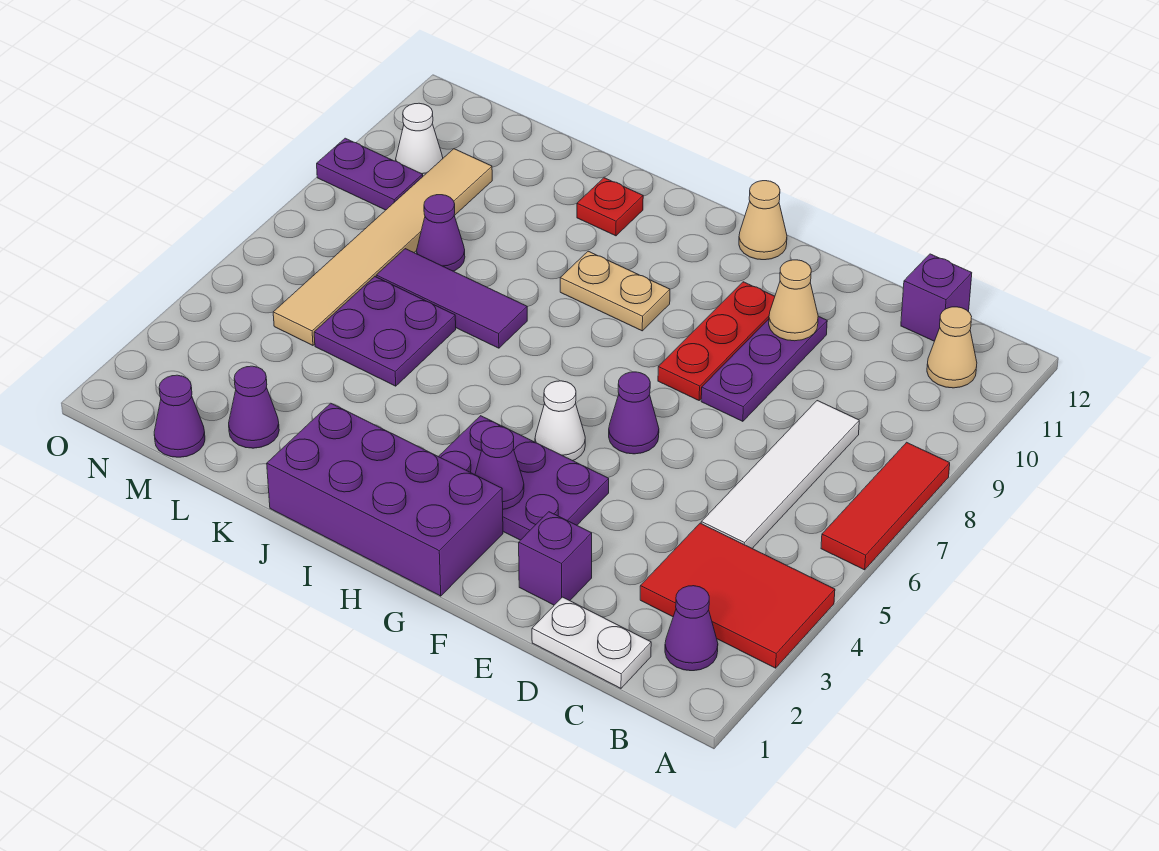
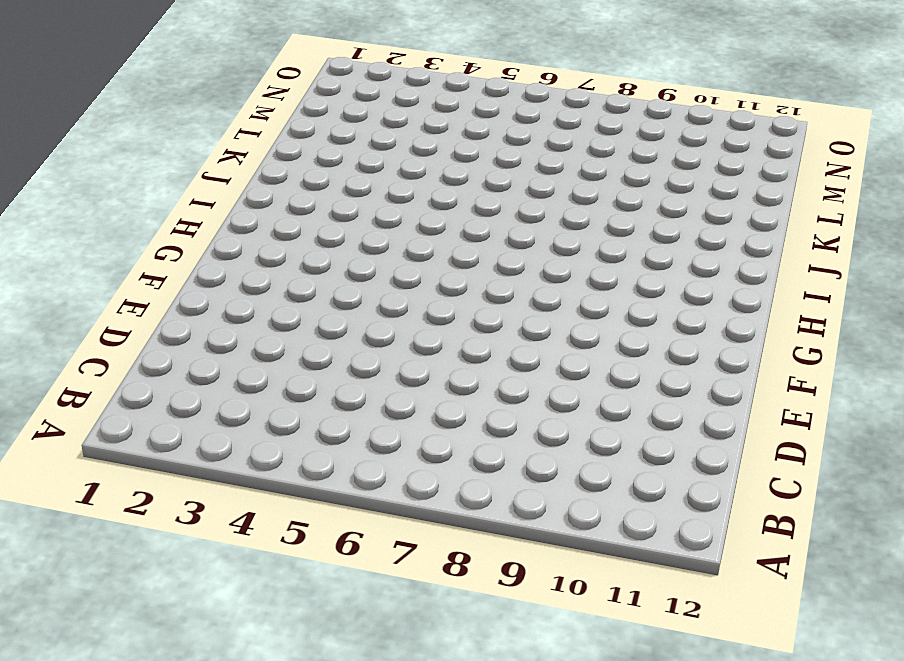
none -> red tile A3:C4 level 1
none -> red tile A6:A8 level 1
none -> purple cone B2 level 1

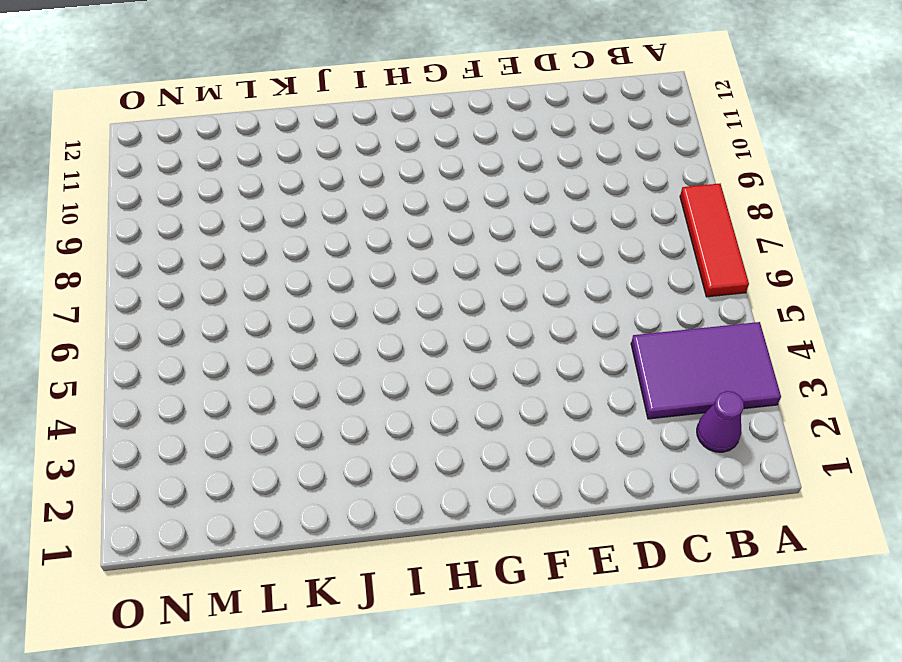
purple tile A3:C4 level 1 -> red tile A3:C4 level 1
none -> tan cone B11 level 1
none -> white plate C1:D1 level 1
none -> white tile C5:C8 level 1

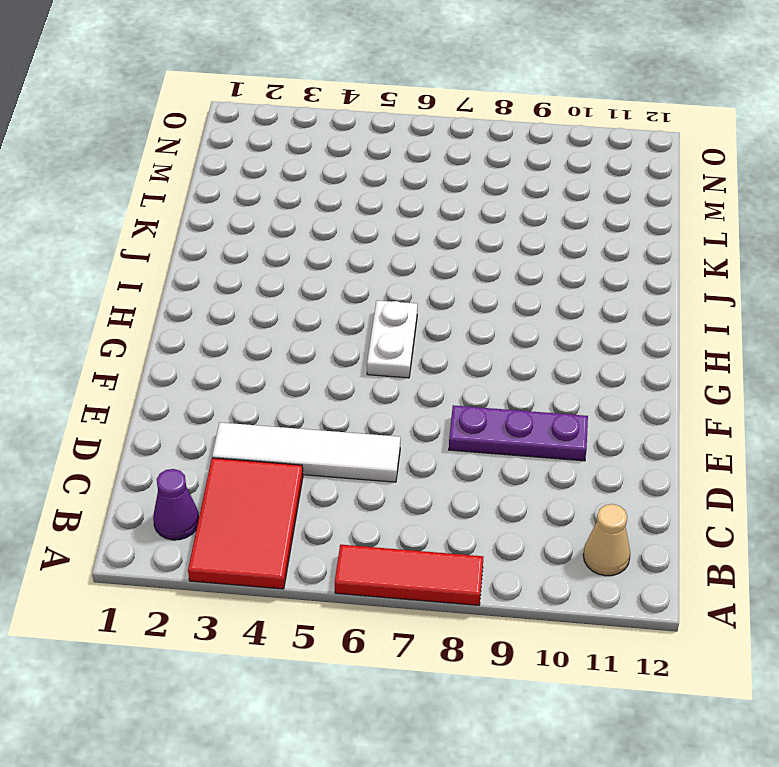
white tile D3:D6 level 1 -> white tile C5:C8 level 1
white plate G6:H6 level 1 -> white plate C1:D1 level 1
none -> purple brick C12 level 1
none -> purple brick E2 level 1
none -> purple plate F3:H4 level 1

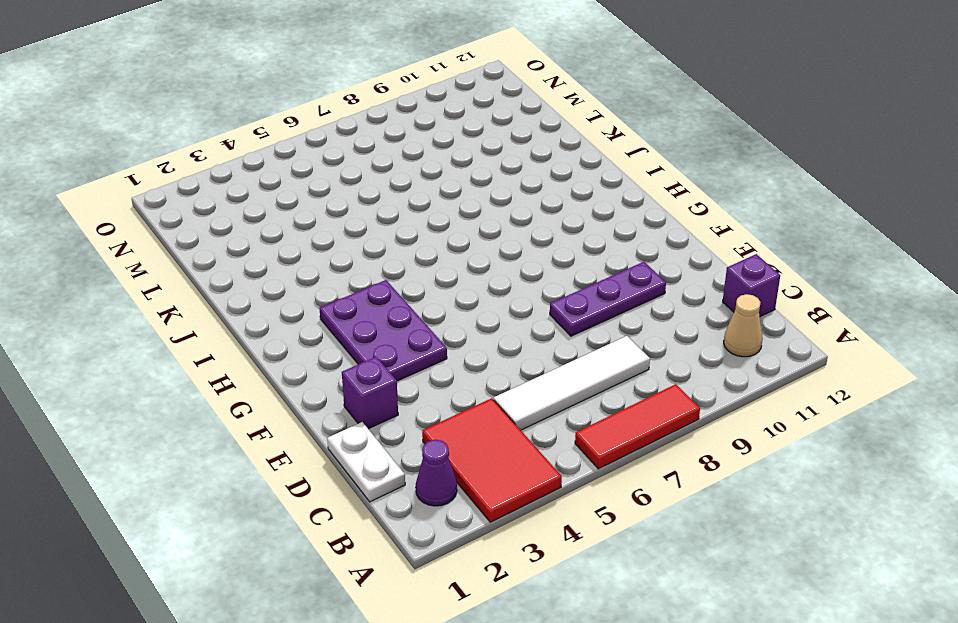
none -> purple cone F6 level 1
none -> red plate F8:F10 level 1
none -> purple brick G1:J2 level 1

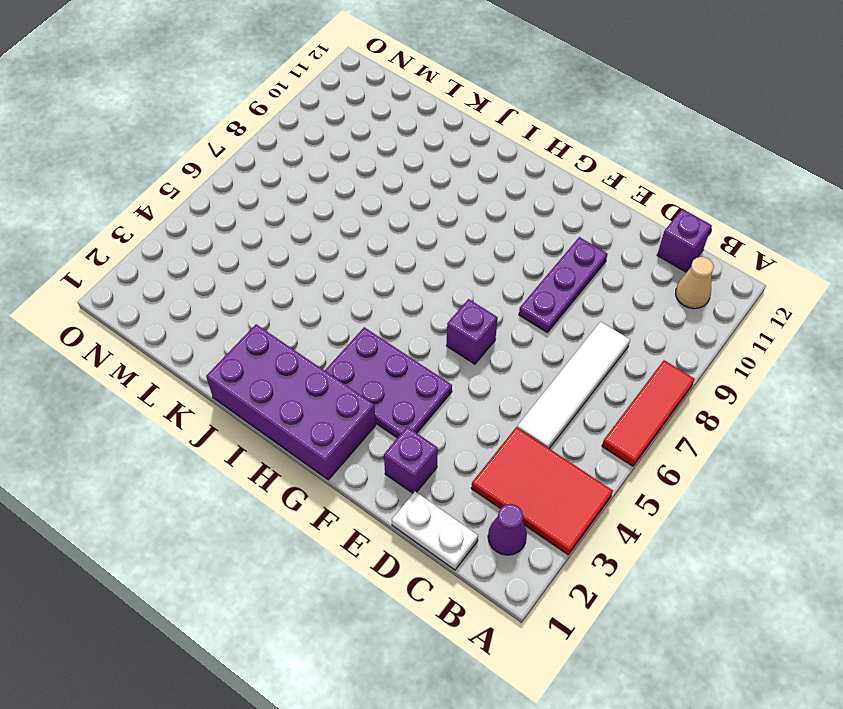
purple brick F6 level 1 -> purple cone F6 level 1
none -> red plate F8:F10 level 1
none -> white cone G5 level 1
none -> tan cone G12 level 1

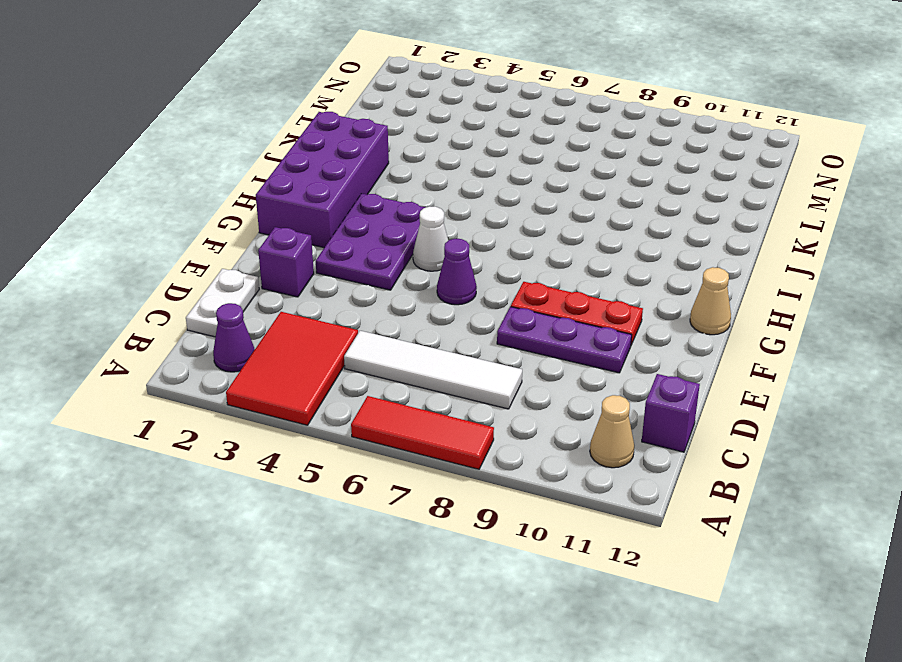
none -> tan plate H9:I9 level 1
none -> purple tile J7:L7 level 1
none -> red plate J11 level 1

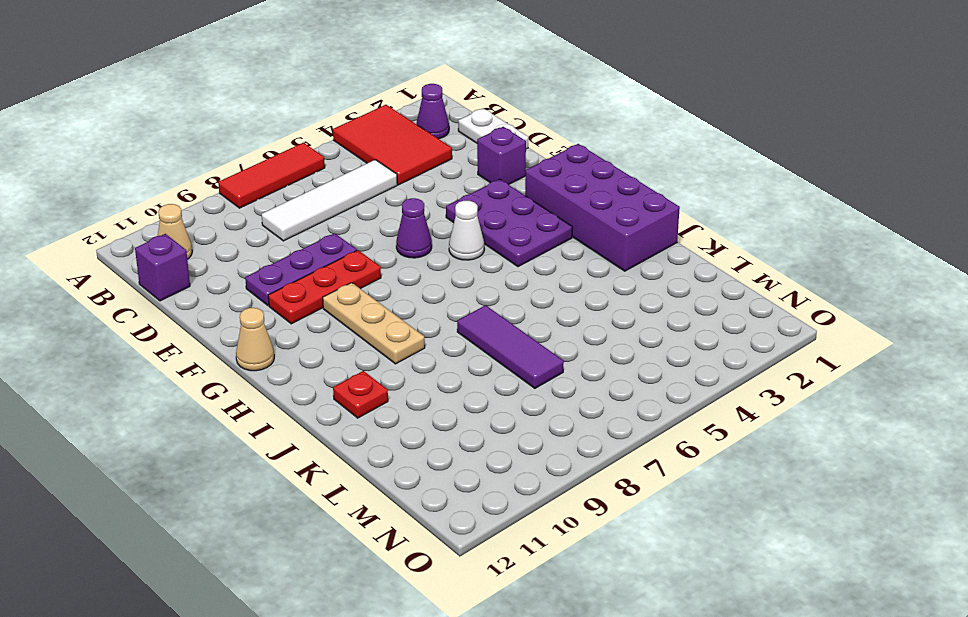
tan plate G9:I9 level 1 -> tan plate H9:I9 level 1
none -> purple plate K5:L6 level 1
none -> purple cone L2 level 1
none -> purple cone L8 level 1

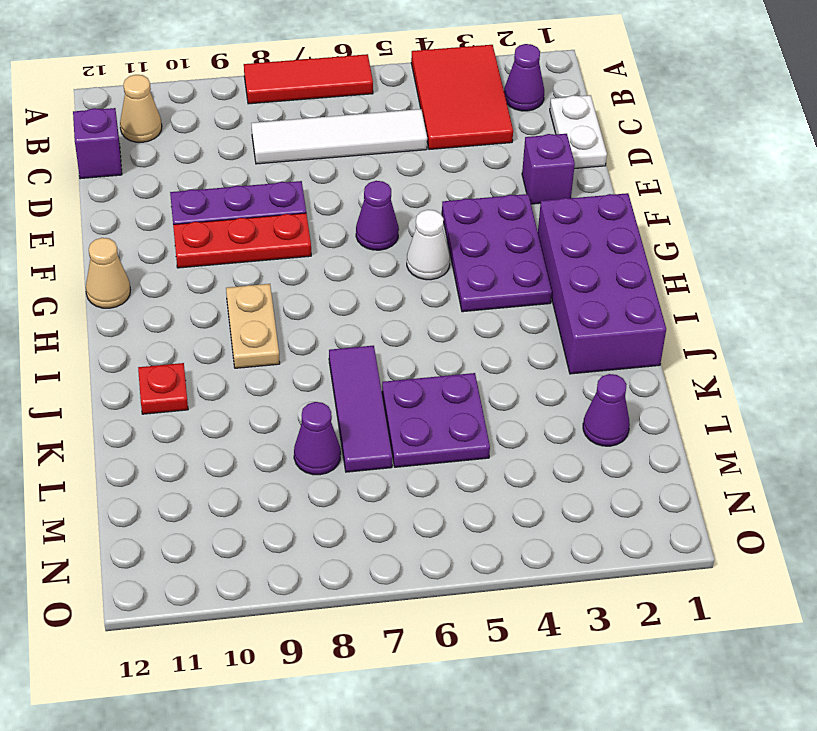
none -> purple cone M1 level 1
none -> tan tile M5:M10 level 1
none -> purple plate N9:O9 level 1

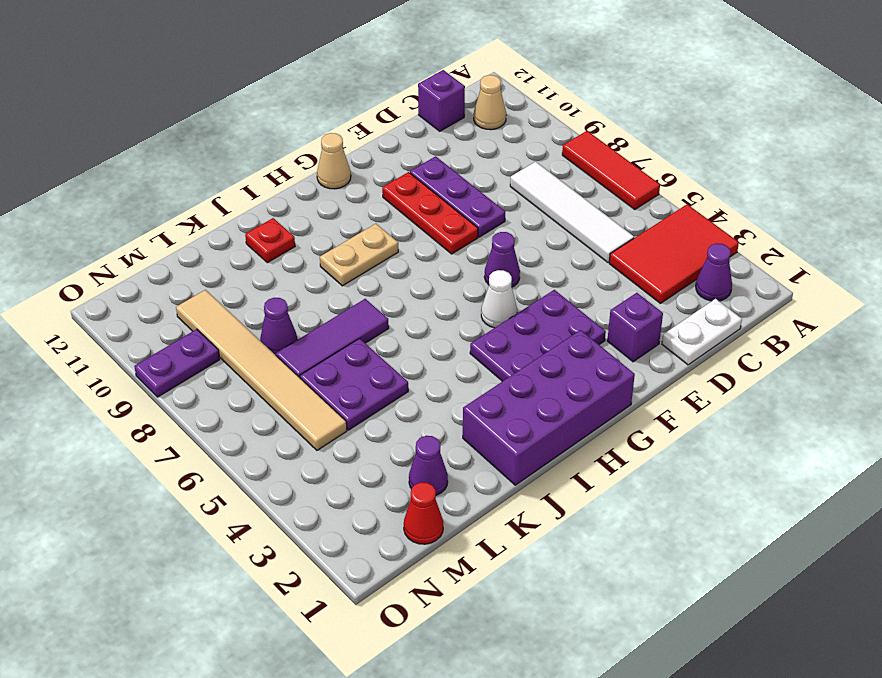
red cone M1 level 1 -> purple cone M1 level 1
none -> white cone N10 level 1
none -> tan cone E10 level 2
none -> purple cone G3 level 2

